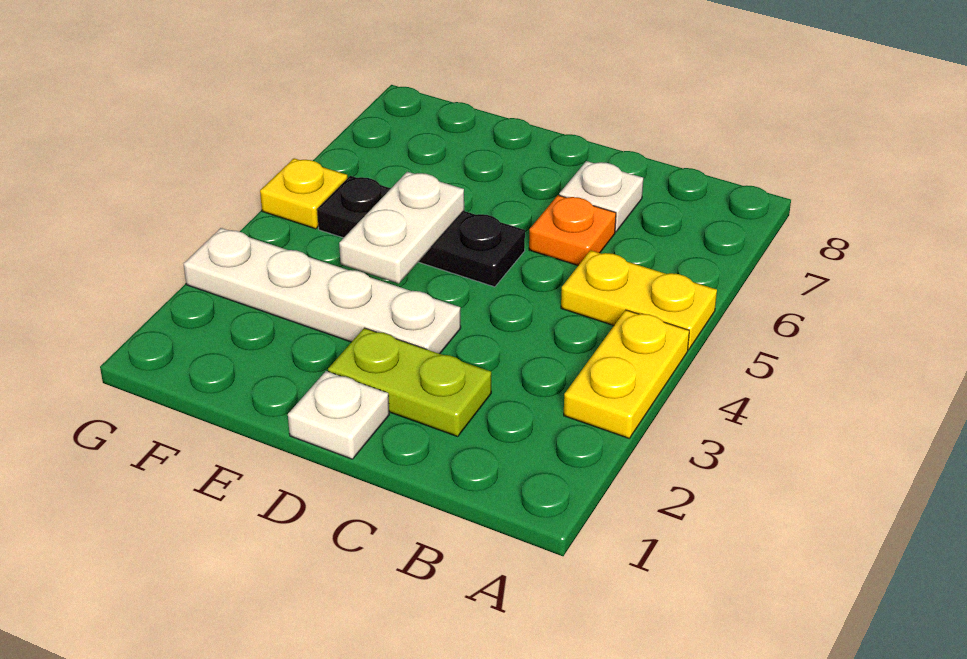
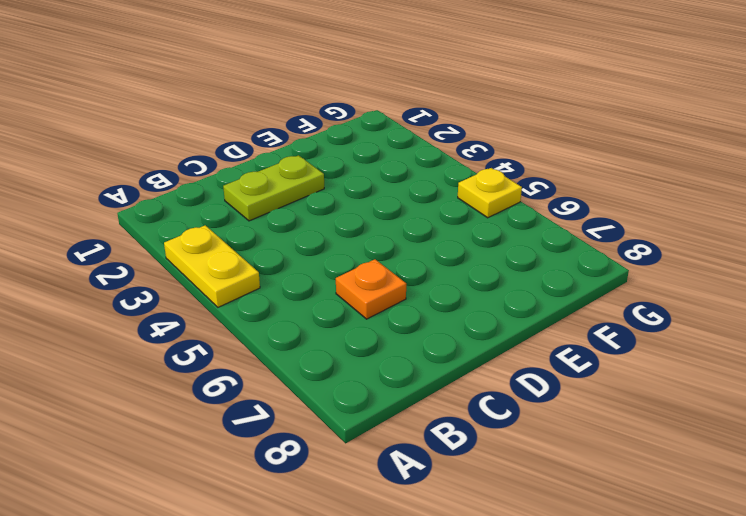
none -> yellow plate A5:B5 level 1
none -> white plate C7 level 1

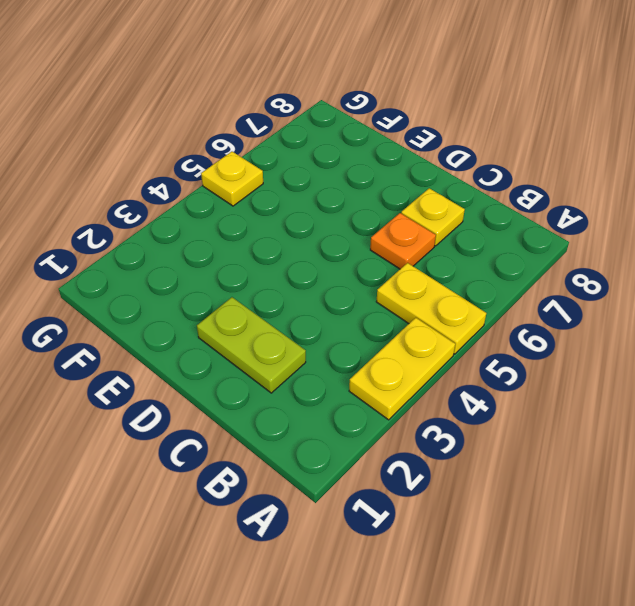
yellow plate C7 level 1 -> white plate C7 level 1
none -> white plate D1 level 1
none -> white plate D3:G3 level 1

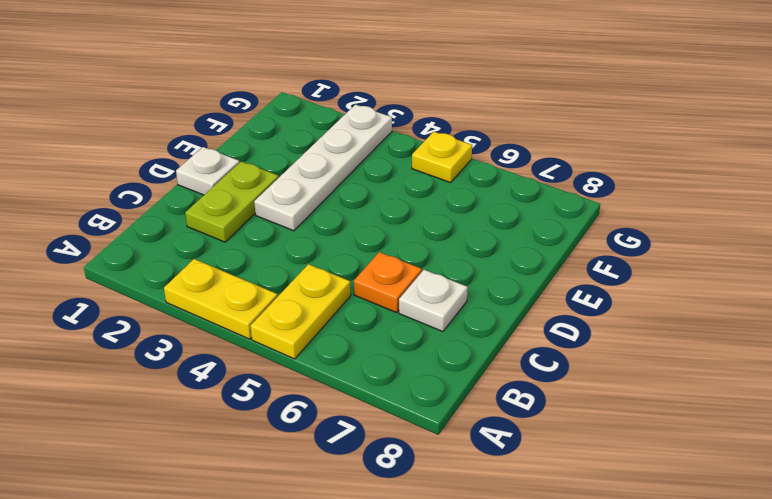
none -> black plate D5:F5 level 1
none -> white plate E4:E5 level 2

